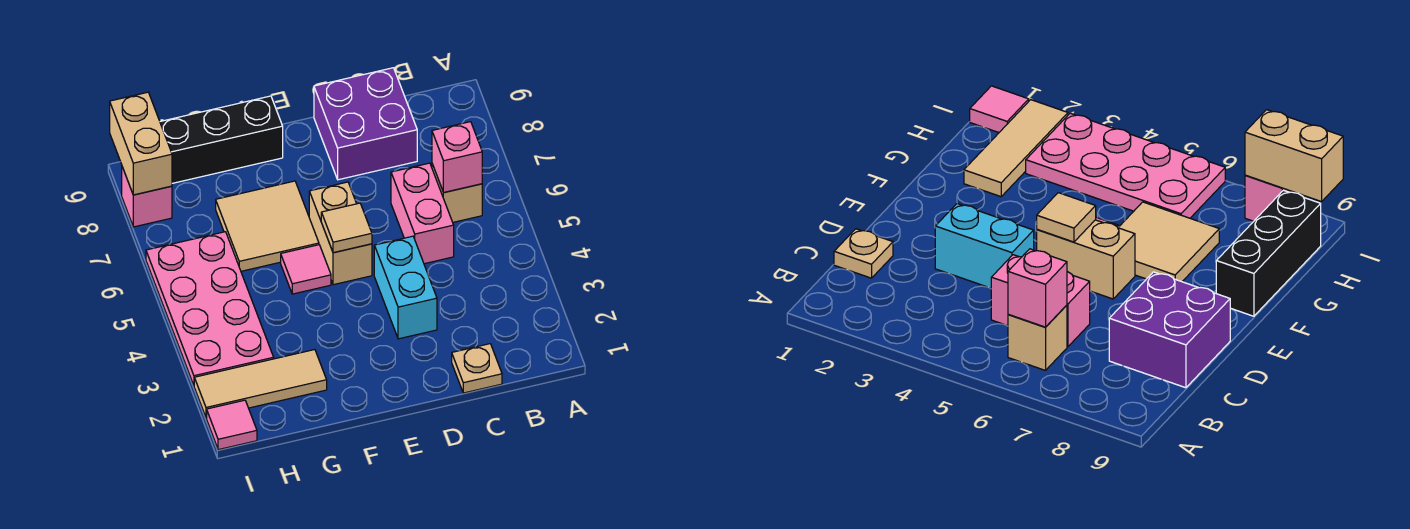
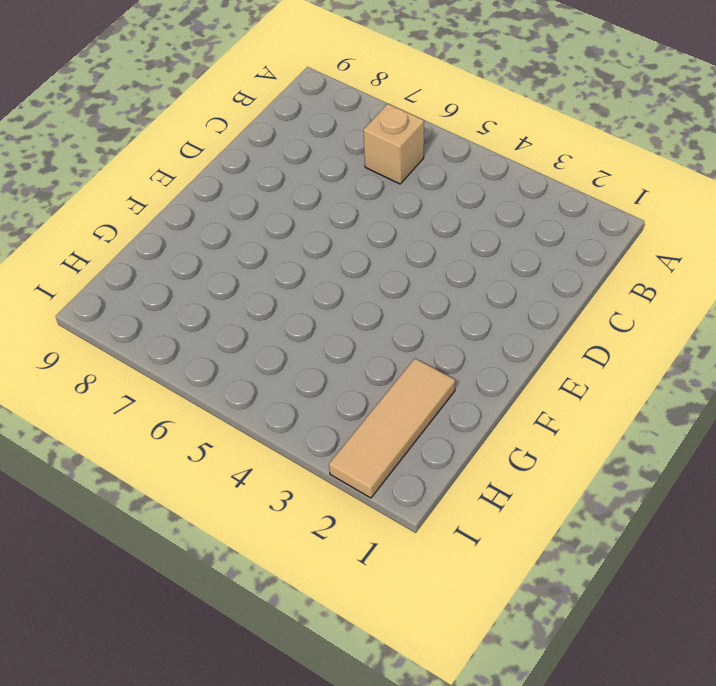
none -> tan plate C1 level 1
none -> pink brick C5:C6 level 1
none -> purple brick C8:D9 level 1

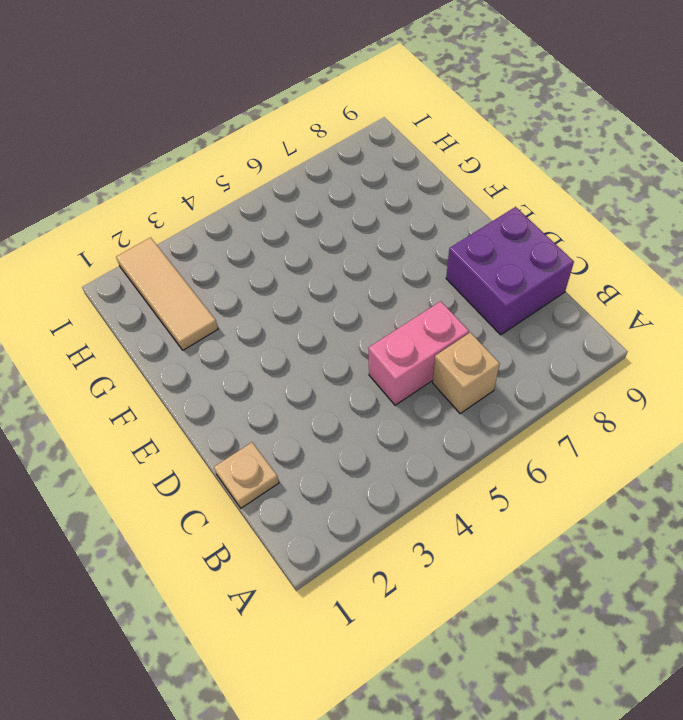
none -> cyan brick D3:D4 level 1
none -> tan brick E5:E6 level 1
none -> pink tile F5 level 1

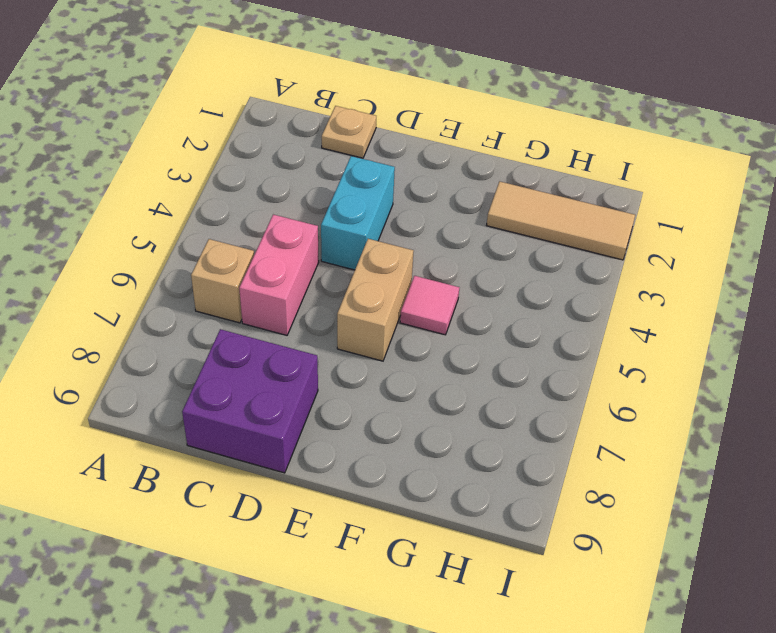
none -> tan tile F6:G7 level 1
none -> black brick F9:H9 level 1
none -> pink plate H3:I6 level 1

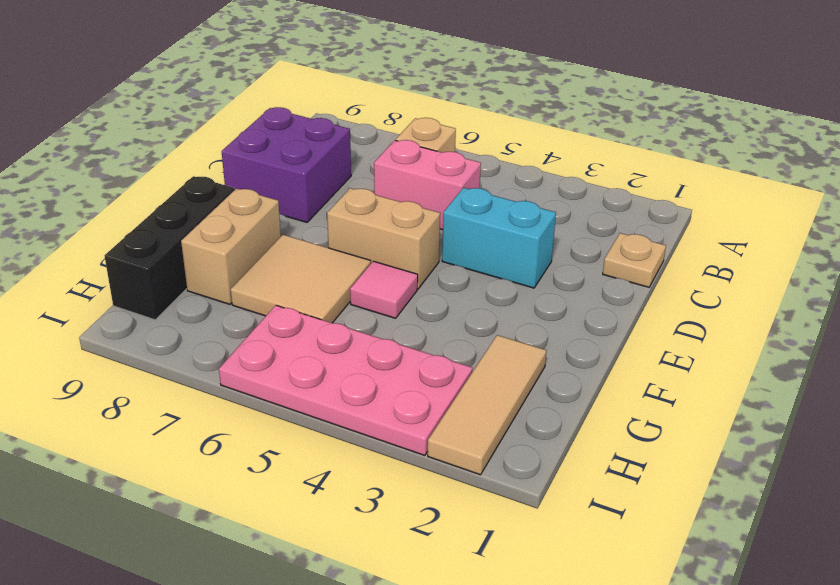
tan brick F8:G8 level 1 -> tan brick I8:I9 level 2
none -> pink tile I1 level 1
none -> pink brick I8 level 1
none -> pink brick B6 level 2

